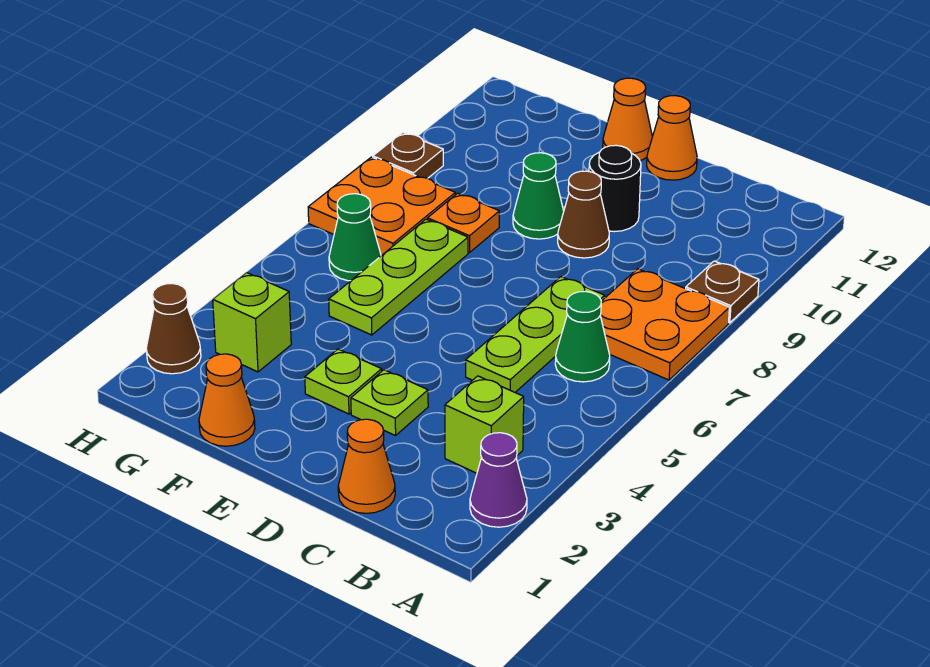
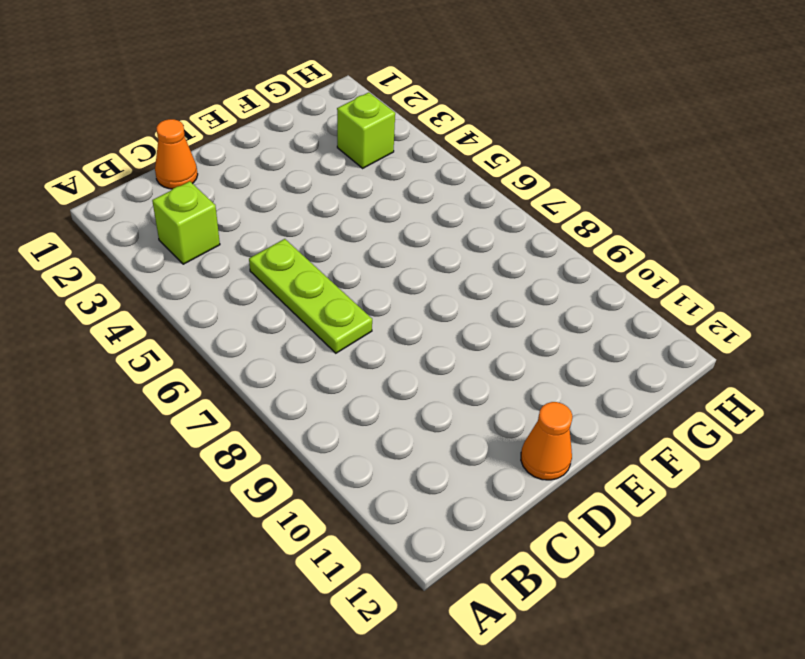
none -> purple cone A2 level 1
none -> orange plate A7:B8 level 1
none -> brown plate A9 level 1

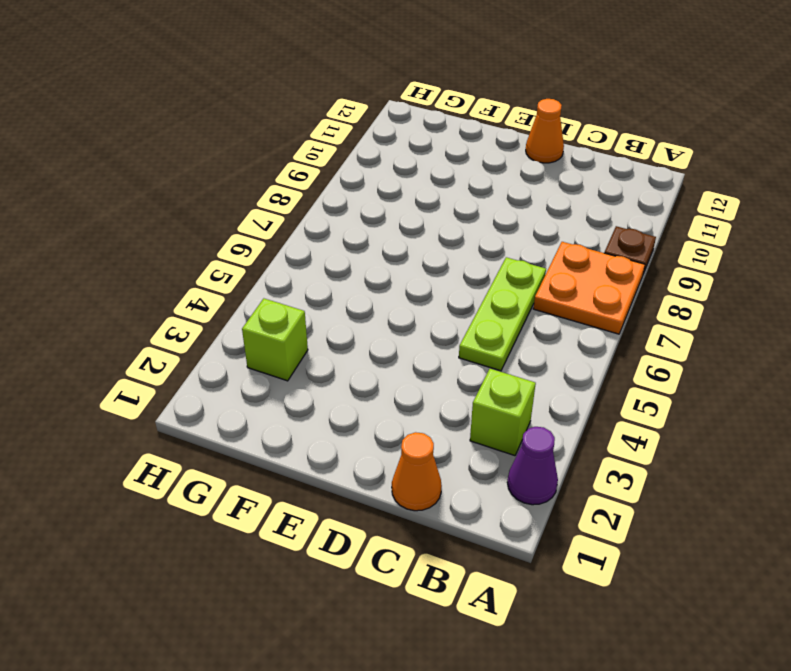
none -> green cone B6 level 1
none -> lime plate D3 level 1
none -> brown cone D9 level 1

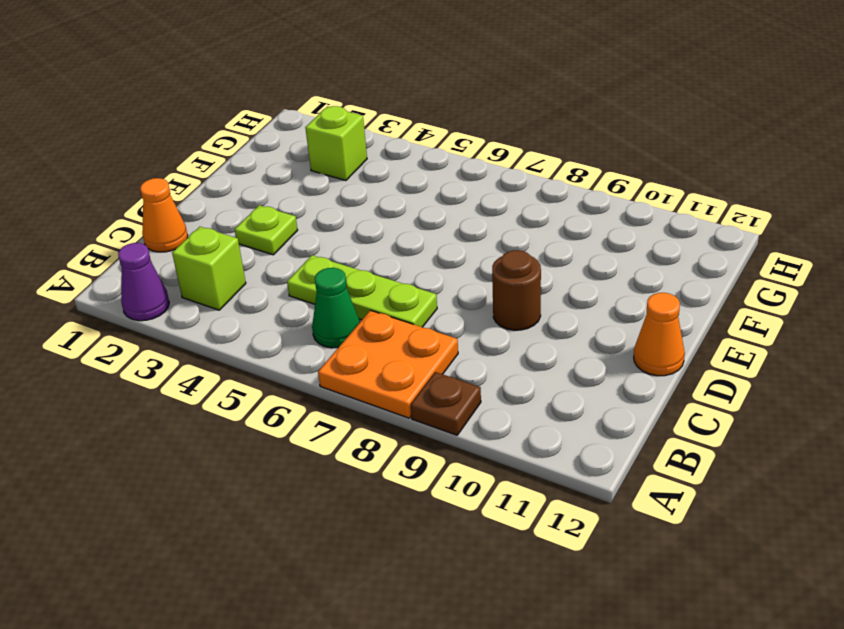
brown round brick D9 level 1 -> brown cone D9 level 1
none -> black round brick D10 level 1
none -> lime plate E3 level 1
none -> green cone E9 level 1

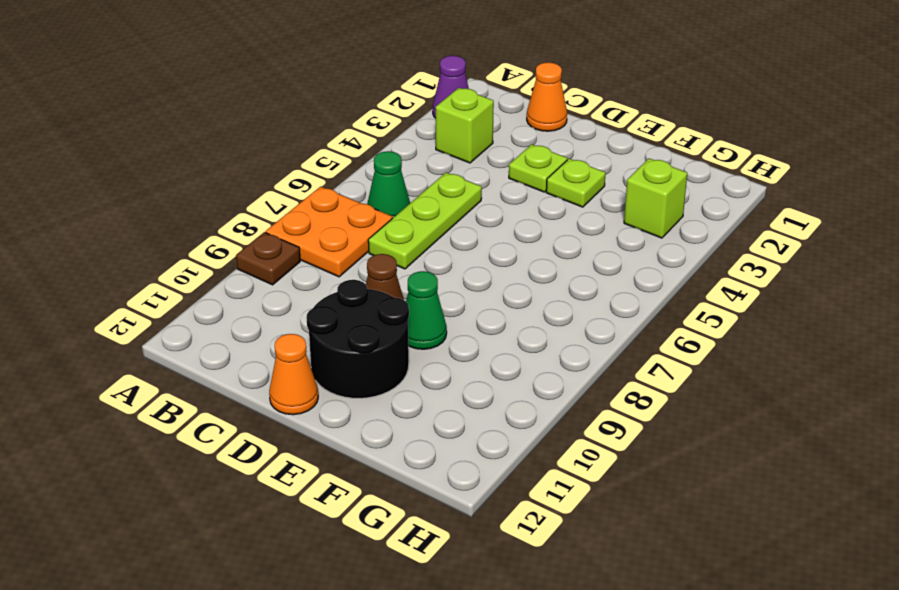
black round brick D10:E11 level 1 -> black round brick D10 level 1
none -> orange cone E12 level 1
none -> orange cone F1 level 1
none -> lime plate F5:F7 level 1

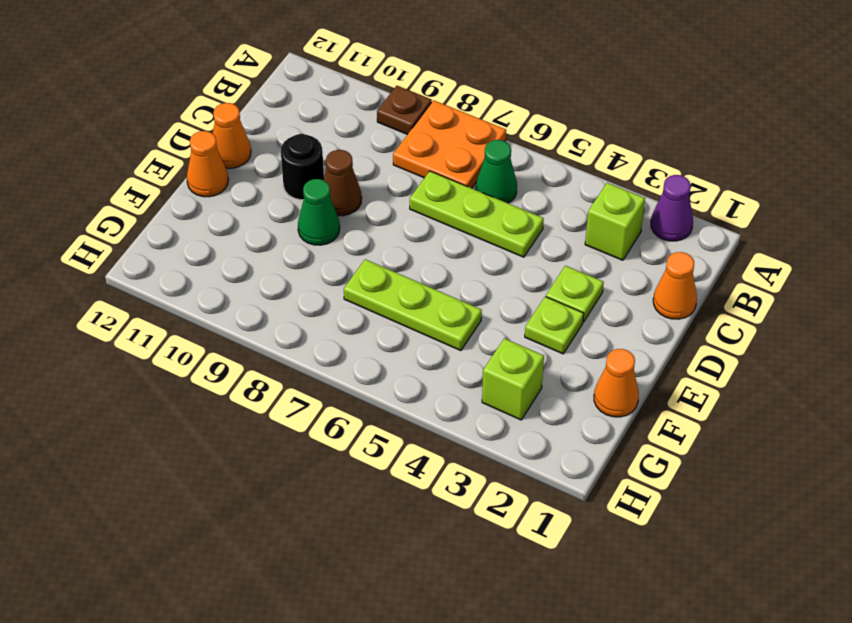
none -> orange plate F8 level 1
none -> green cone G6 level 1
none -> orange plate G7:H8 level 1

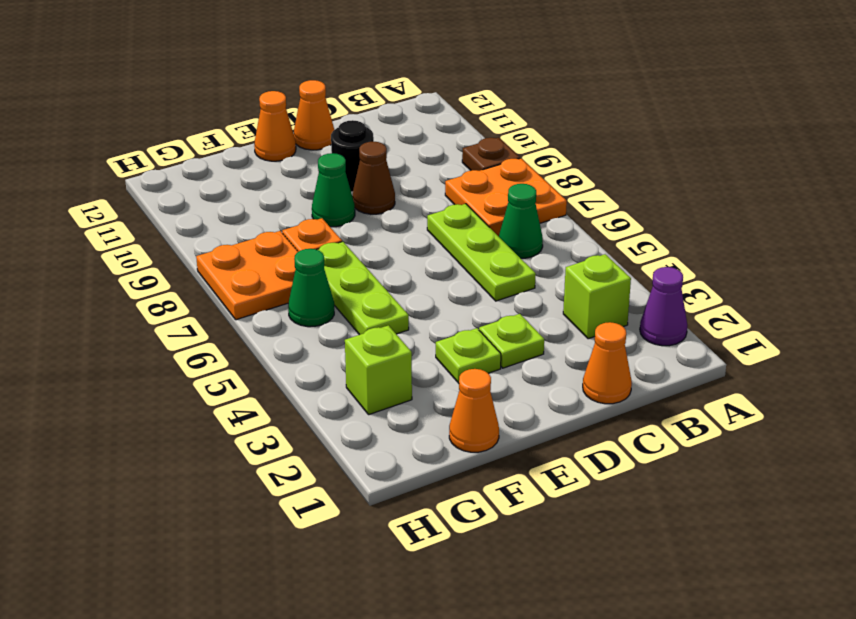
none -> brown cone H2 level 1
none -> brown plate H9 level 1

